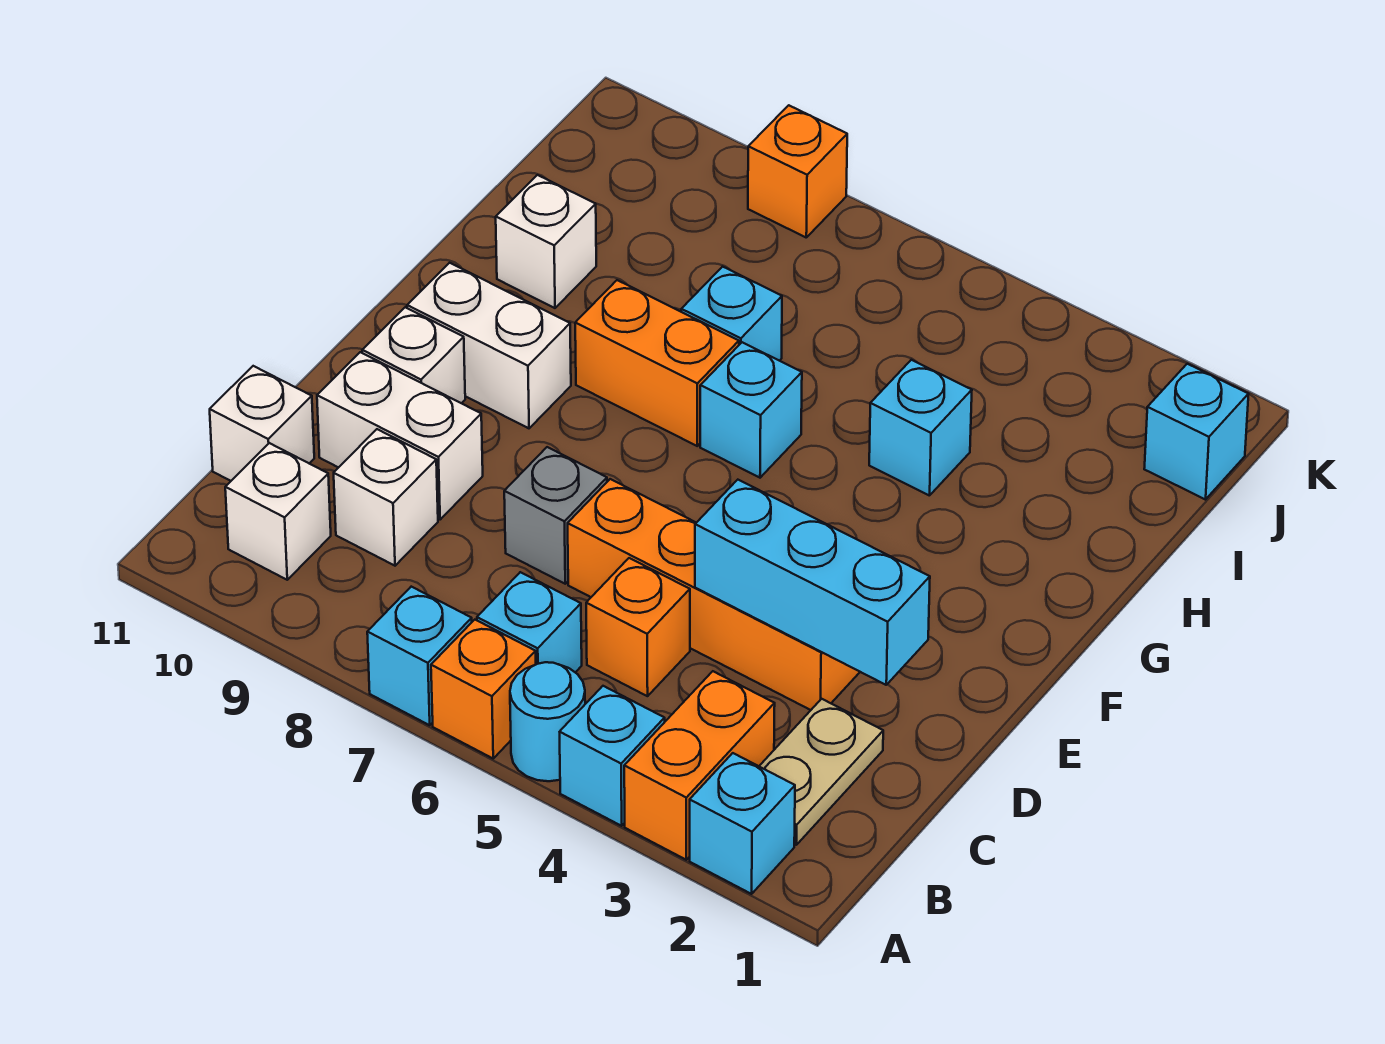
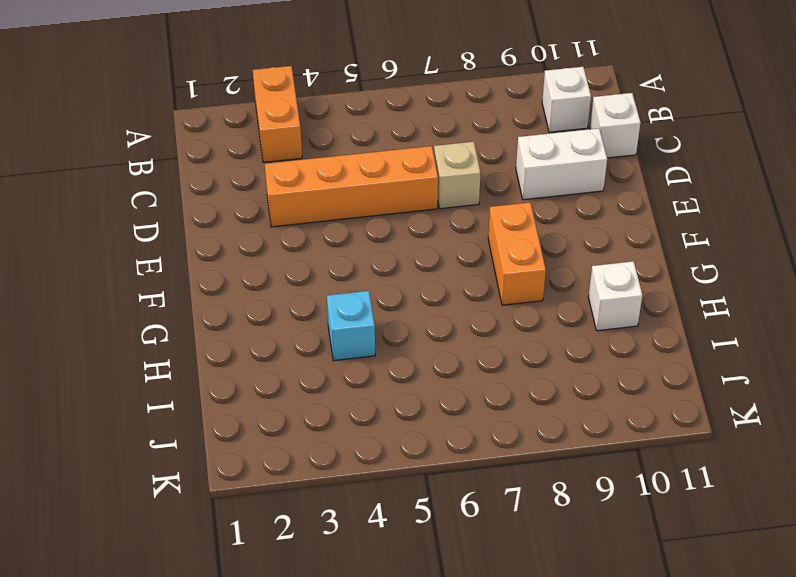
tan brick D7 level 1 -> grey brick D7 level 1
orange brick F8:G8 level 1 -> orange brick G7:G8 level 1
none -> cyan brick A2 level 1
none -> cyan brick A4 level 1
none -> cyan round brick A5 level 1

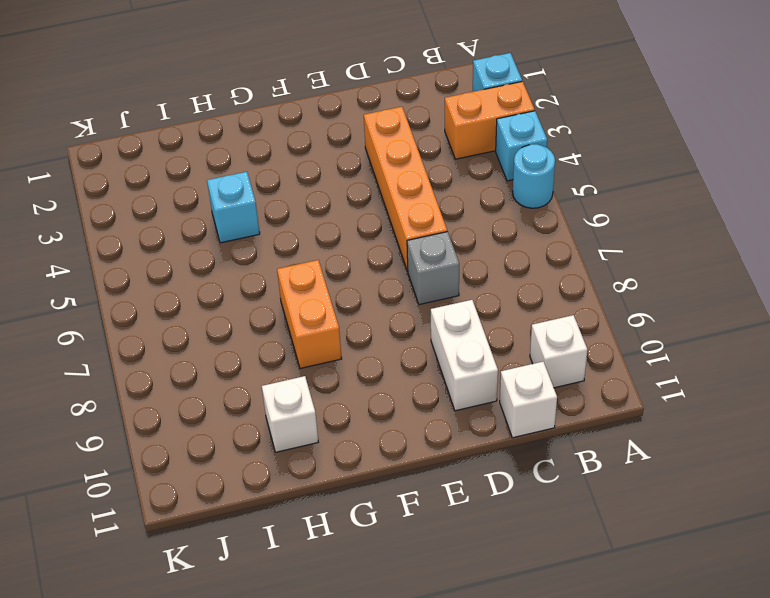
none -> orange brick A6 level 1
none -> cyan brick A7 level 1
none -> tan plate B2:C2 level 1

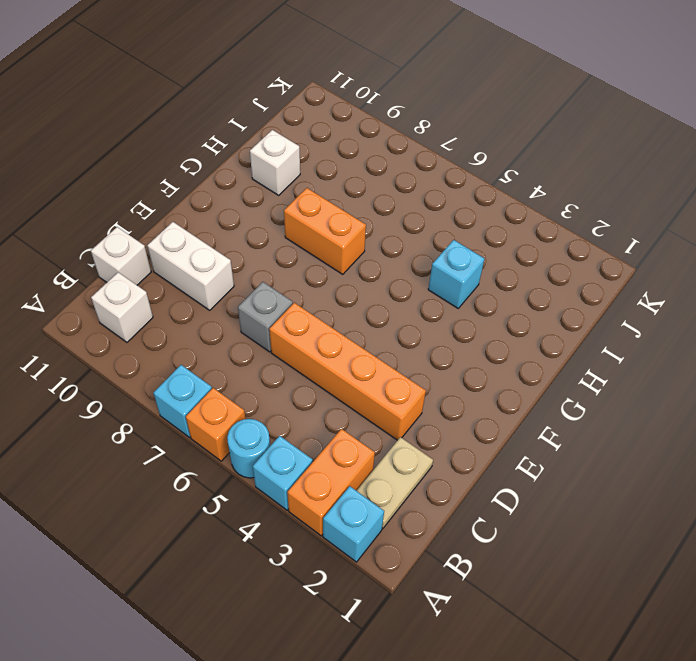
none -> cyan brick B6 level 1
none -> orange brick C5 level 1
none -> white brick C9 level 1

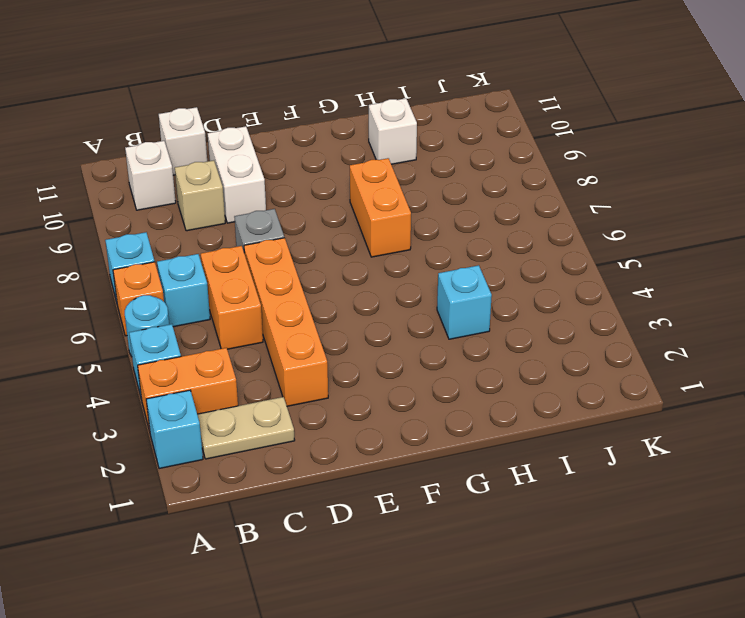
orange brick C5:C6 level 1 -> orange brick C5 level 1
tan brick C9 level 1 -> white brick C9 level 1
none -> white brick E10 level 1
none -> white brick F9:F10 level 1
none -> cyan brick G6 level 1

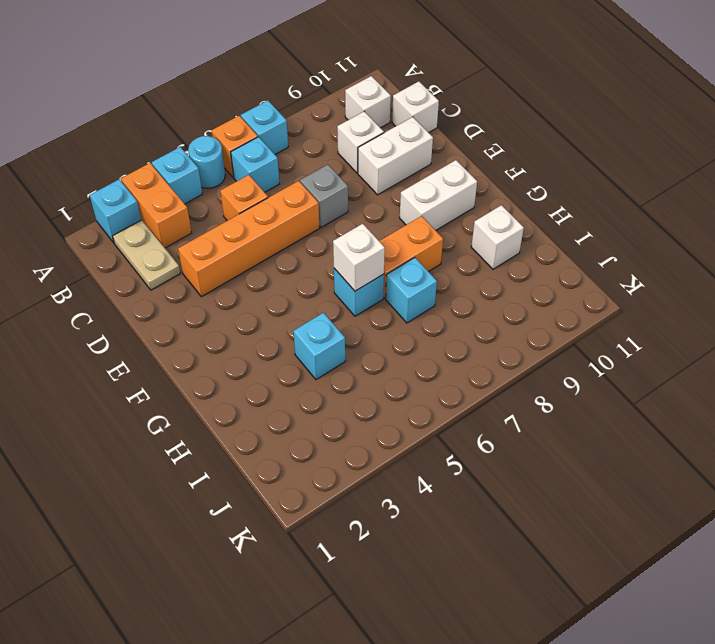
white brick G6 level 2 -> white brick E10 level 1
none -> cyan brick J1 level 1
none -> orange brick K8 level 1
none -> cyan brick D2:D4 level 2

